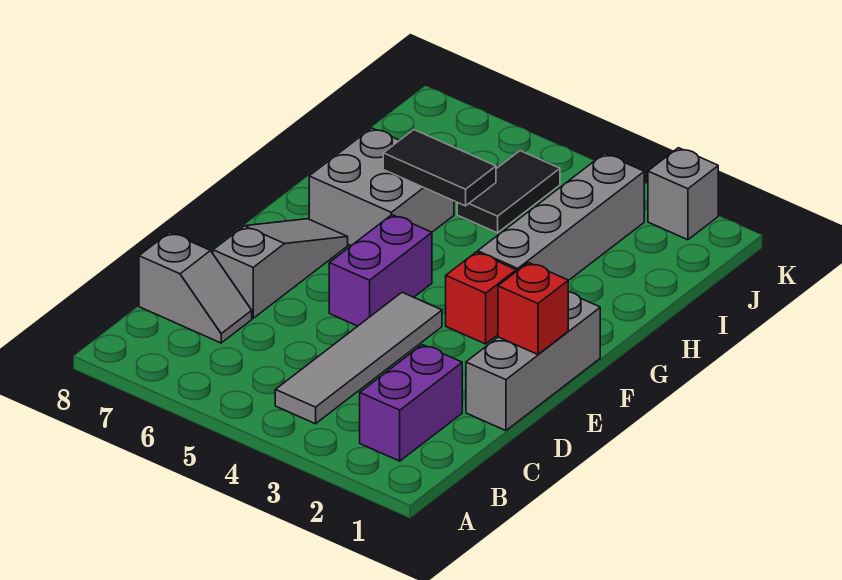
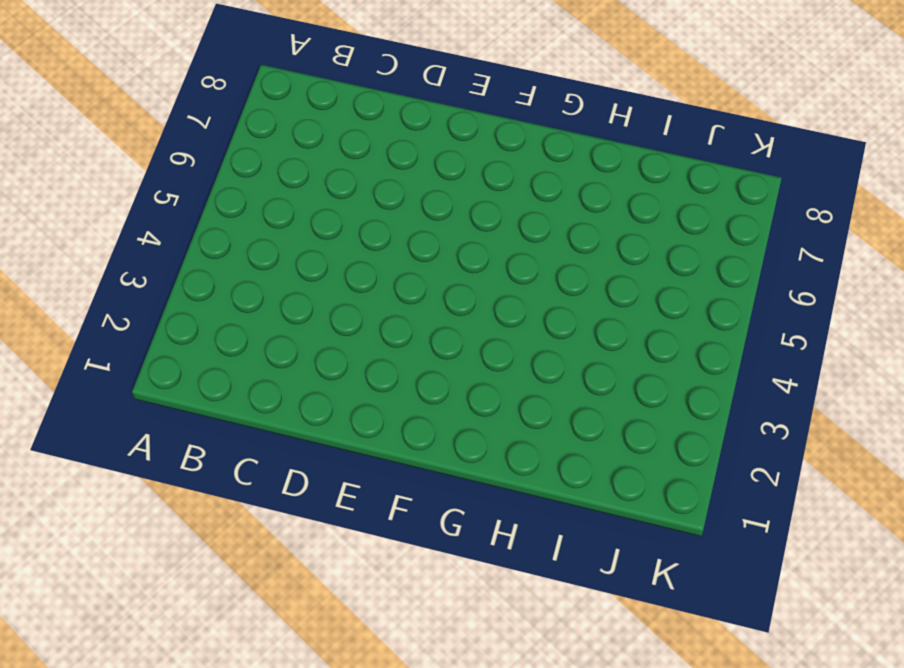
none -> purple brick B2:C2 level 1
none -> grey tile B4:E4 level 1
none -> grey slope C7:C8 level 1 top 8

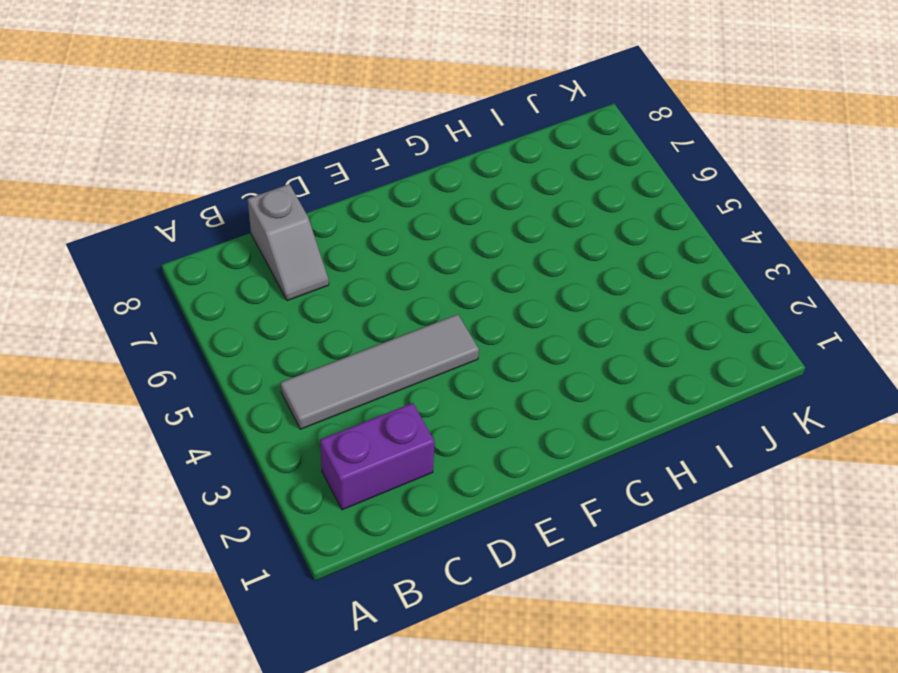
none -> grey brick D1:F1 level 1
none -> grey slope D7:F7 level 1 top D
none -> purple brick E5:F5 level 1

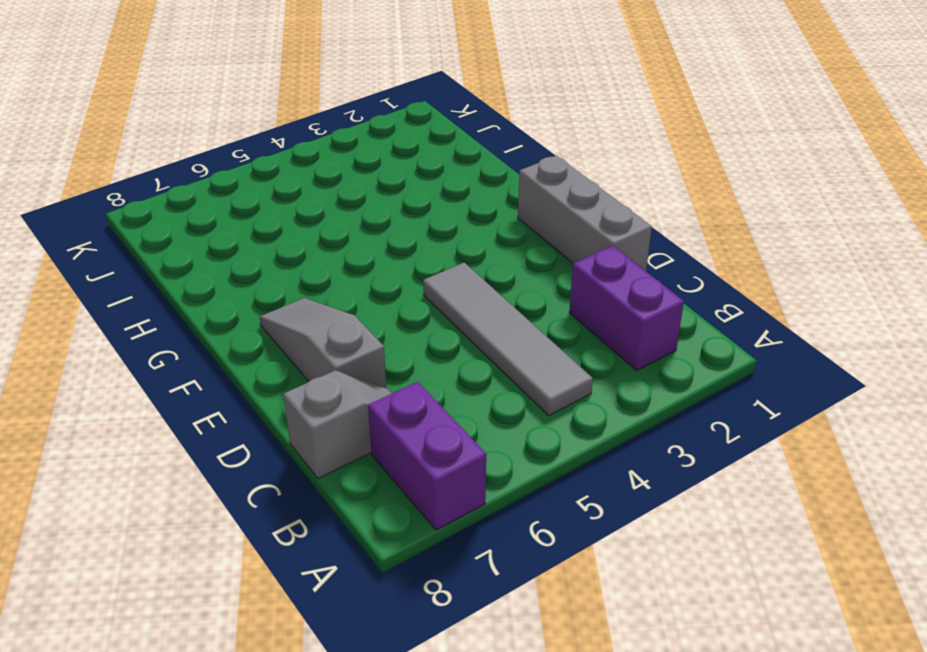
purple brick A7:B7 level 1 -> purple brick E5:F5 level 1
none -> red brick F3 level 1
none -> grey brick G3:J3 level 1
none -> grey brick G6:H7 level 1

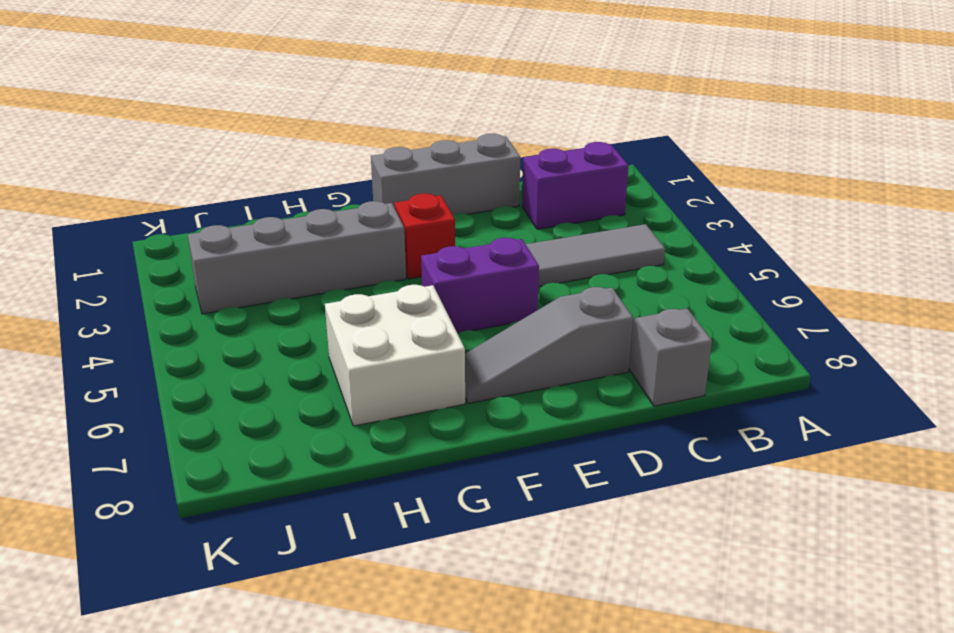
white brick G6:H7 level 1 -> grey brick G6:H7 level 1
none -> black tile I5:J5 level 1
none -> grey brick K2 level 1
none -> red brick E1 level 2

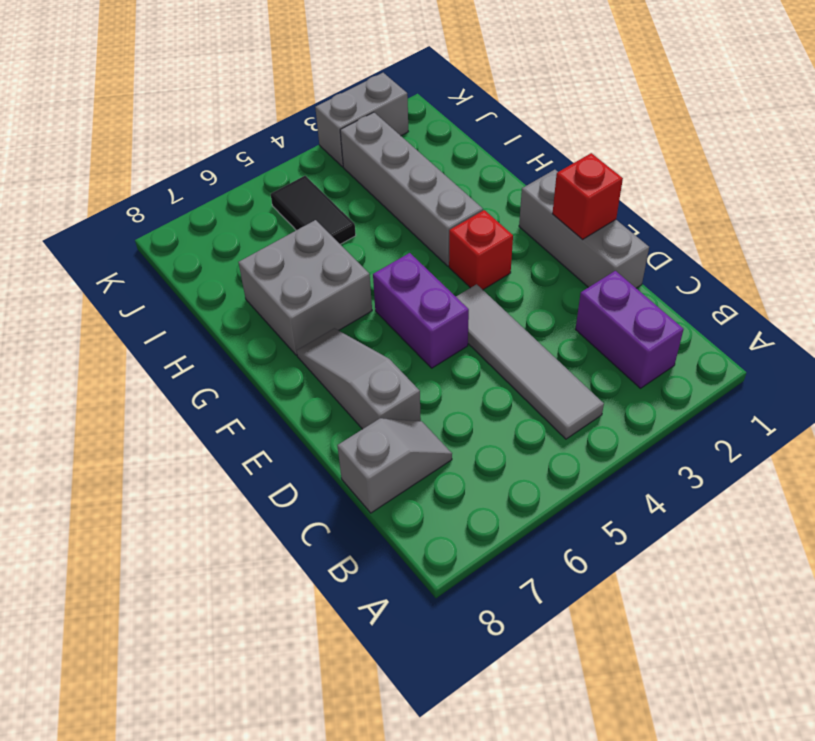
grey brick K2:K3 level 1 -> grey brick K2 level 1
none -> black tile H5:H6 level 2

